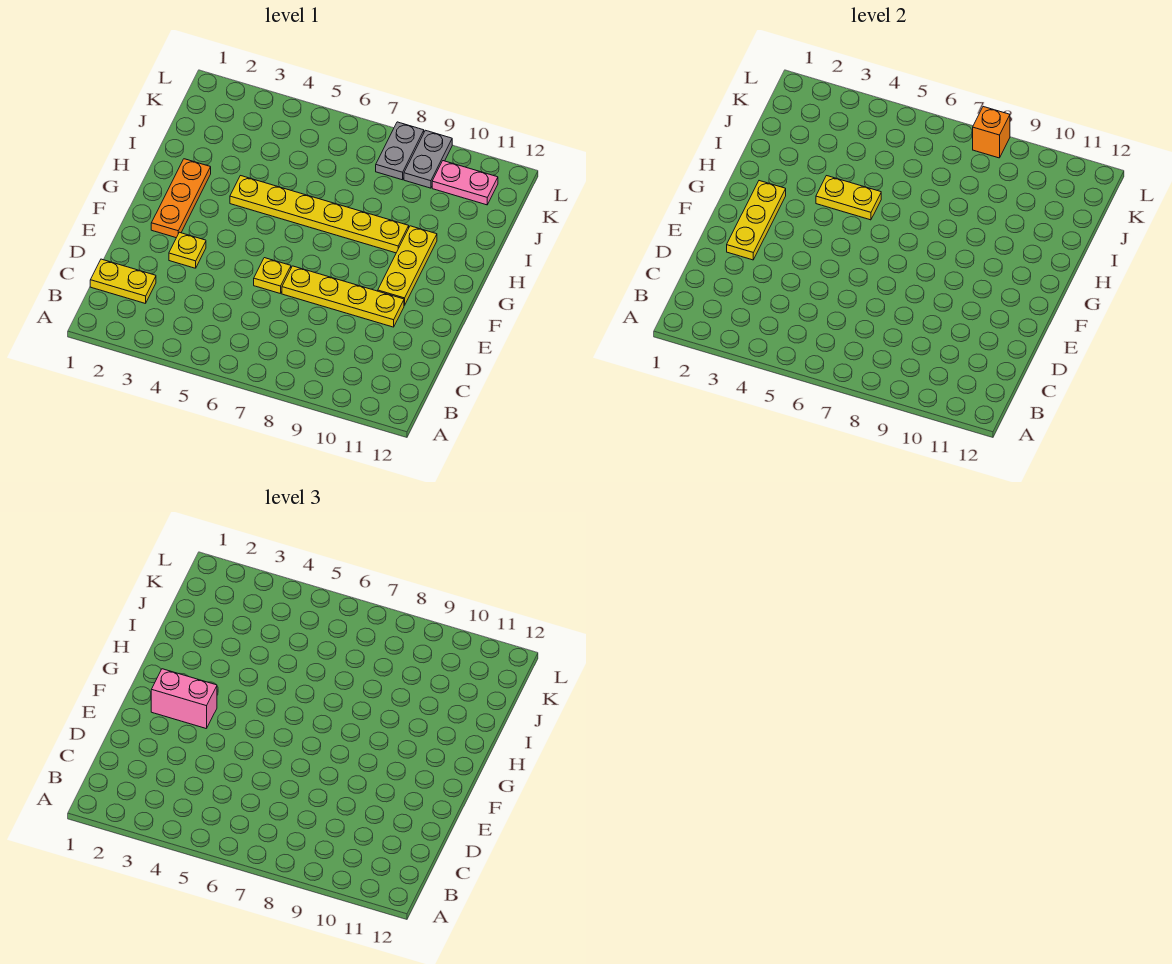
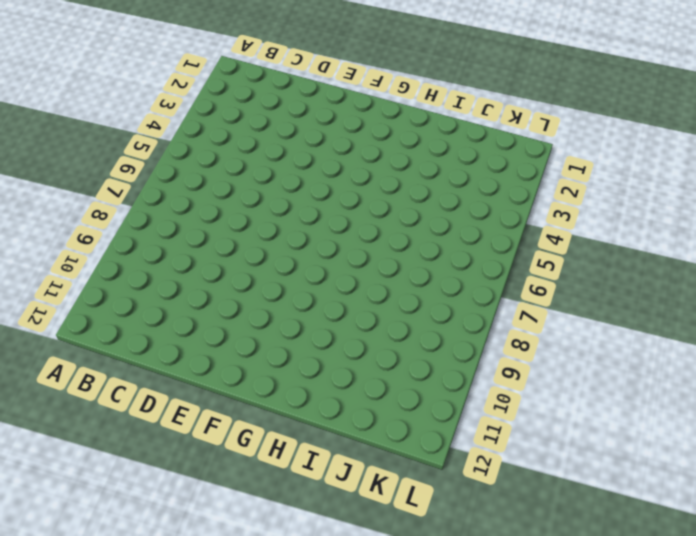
none -> yellow plate C1:C2 level 1
none -> yellow plate E3 level 1
none -> yellow plate E6 level 1

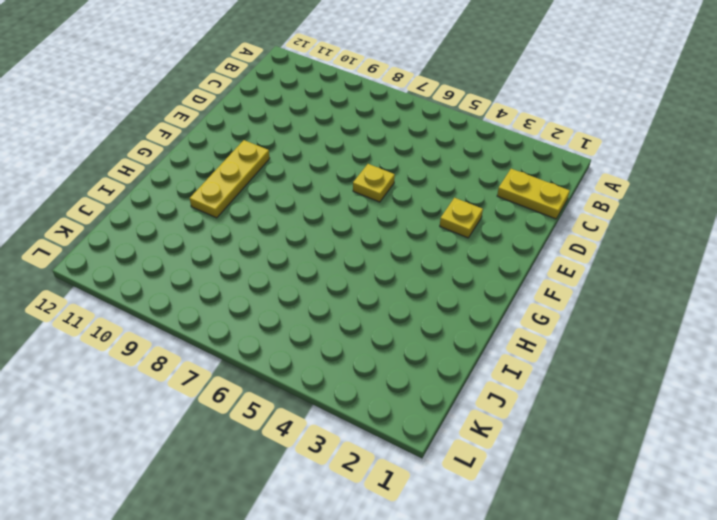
none -> yellow plate E7:E10 level 1
none -> orange plate F2:H2 level 1
none -> yellow plate H4:H9 level 1

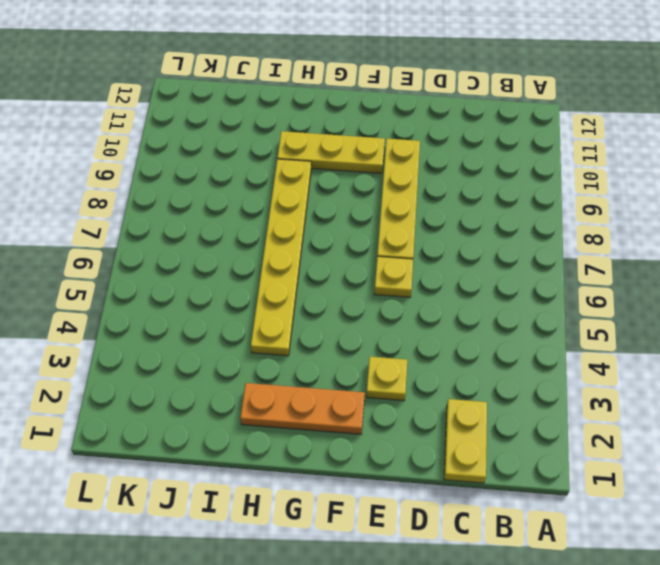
none -> grey plate K8:L8 level 1
none -> grey plate K9:L9 level 1
none -> pink plate K10:K11 level 1

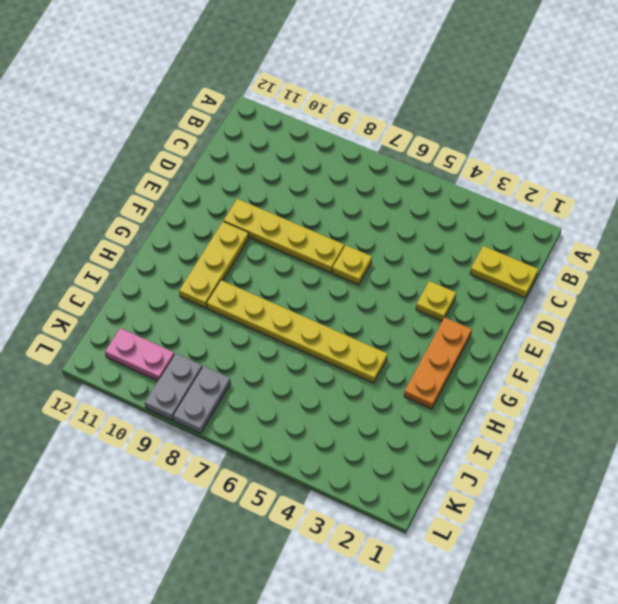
none -> yellow plate E2:G2 level 2
none -> yellow plate H4:H5 level 2
none -> orange brick L8 level 2

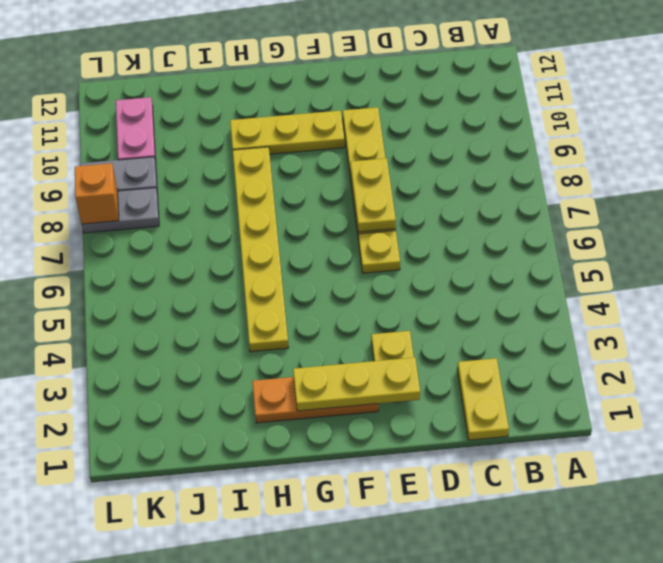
yellow plate E7:E8 level 2 -> yellow plate H4:H5 level 2
none -> pink brick F2:F3 level 3

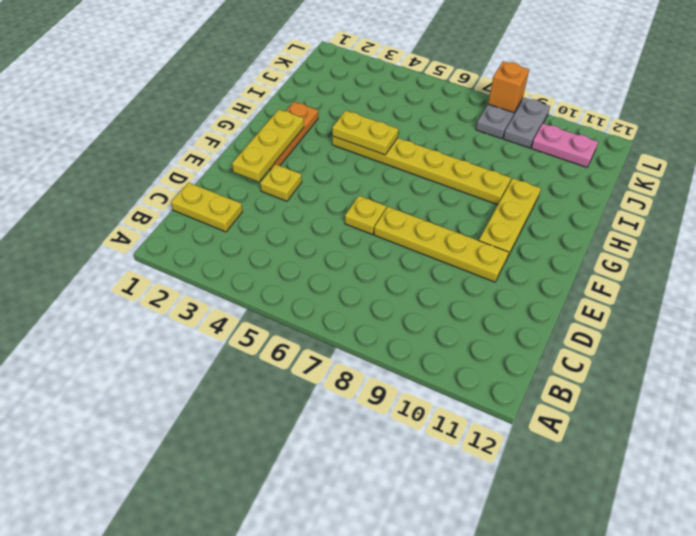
none -> pink brick F2:F3 level 3

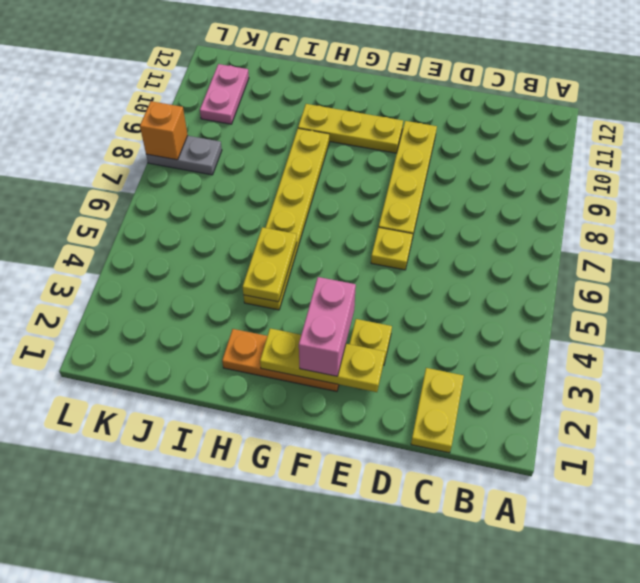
none -> grey plate K9:L9 level 1

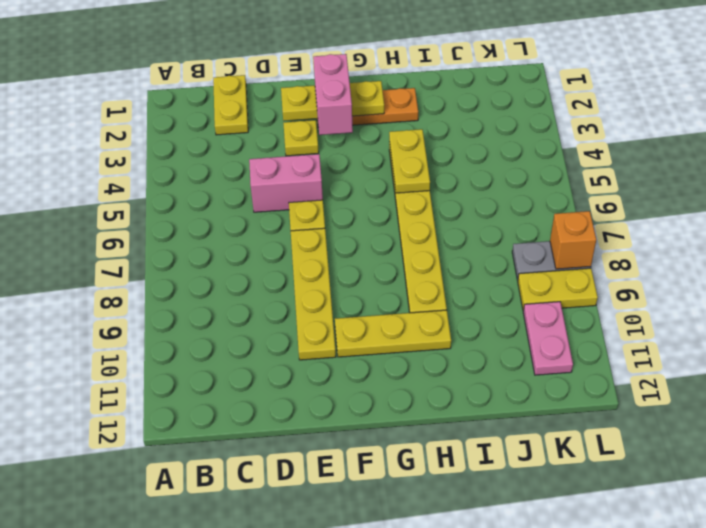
pink brick D5:E5 level 1 -> none
yellow plate K9:L9 level 1 -> grey plate K9:L9 level 1

